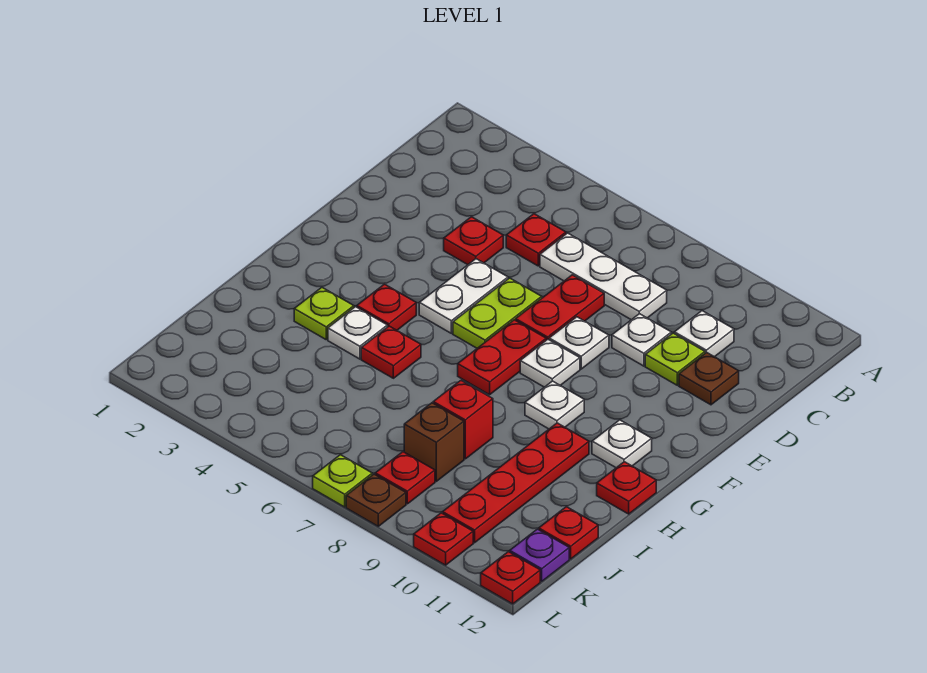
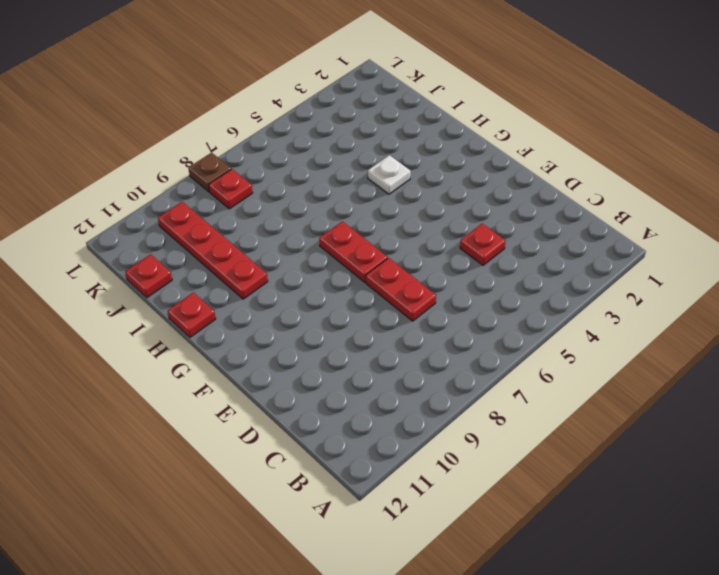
none -> red plate C5 level 1
none -> white plate C6:C8 level 1
none -> white plate C10 level 1
none -> white plate D9 level 1

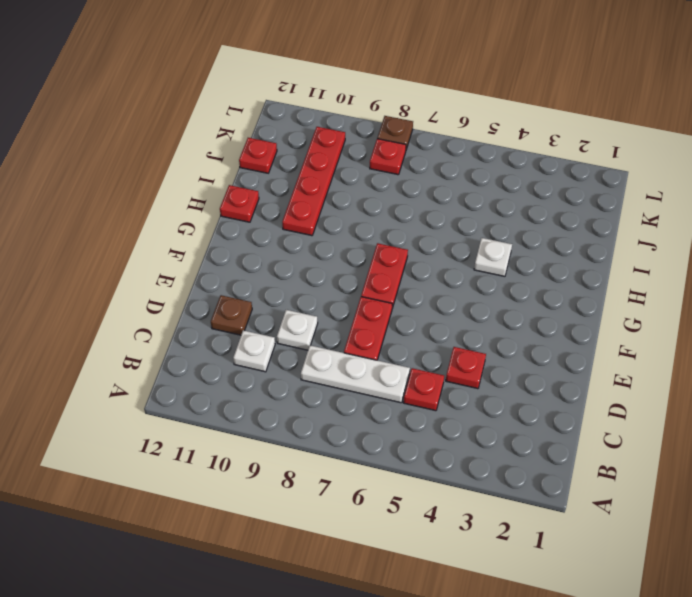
none -> lime plate D10 level 1
none -> white plate E5:F5 level 1
none -> lime plate E6:F6 level 1
none -> white plate E8 level 1

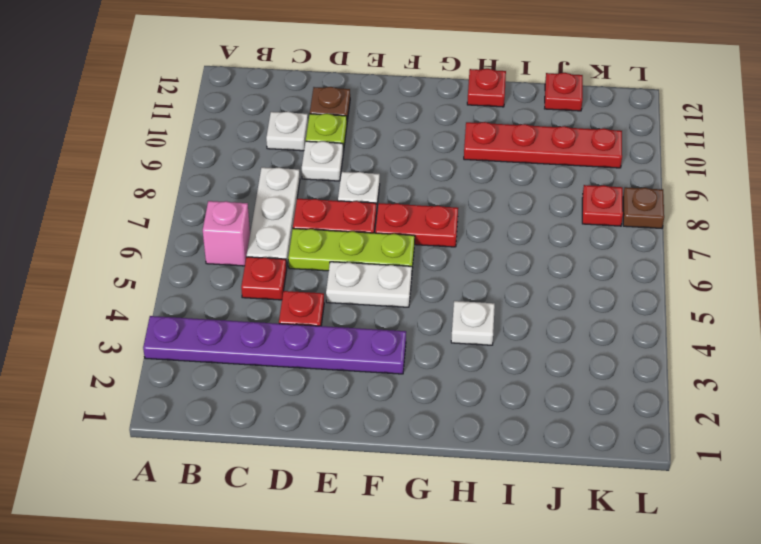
purple plate A3:F3 level 1 -> none
pink brick B6 level 1 -> none
lime plate D6:F6 level 1 -> lime plate E6:F6 level 1
none -> white plate F8 level 1
none -> red plate G4 level 1
none -> white plate G9 level 1
none -> white plate G11 level 1

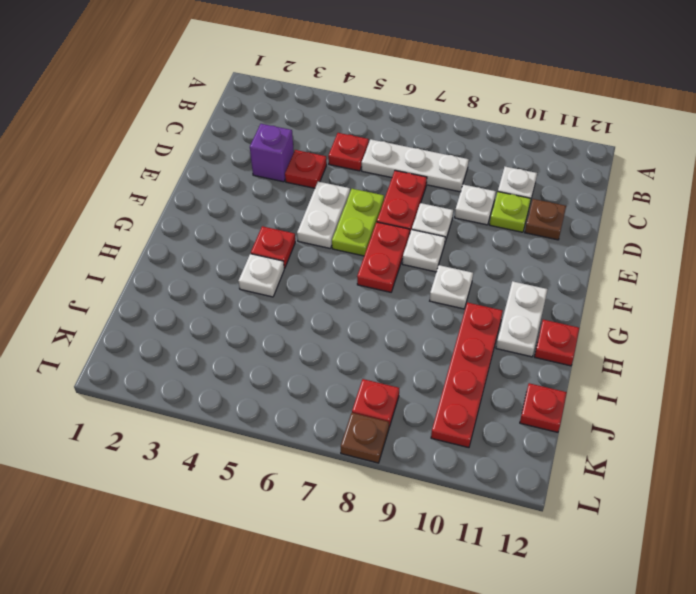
purple brick D3 level 1 -> none
white plate G11:H11 level 1 -> white plate G11 level 1
none -> lime plate H3 level 1
none -> red plate H5 level 1
none -> red brick I8 level 1
none -> brown brick J8 level 1

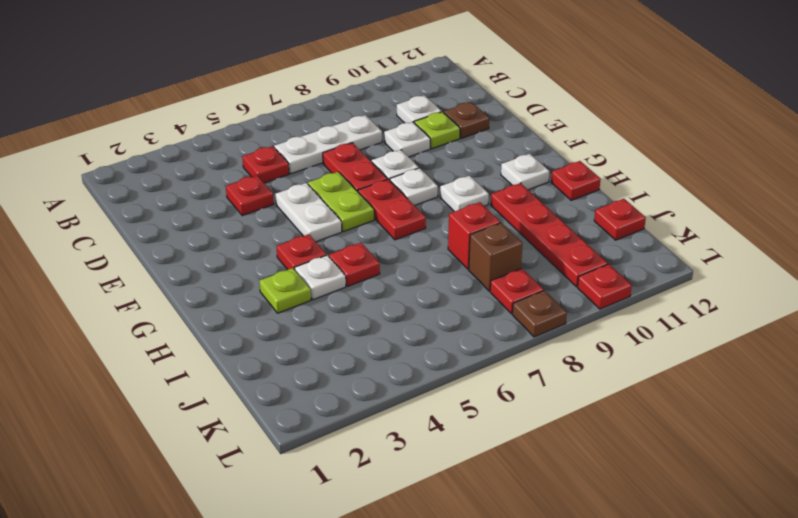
none -> purple plate K12 level 1
none -> lime plate L7 level 1
none -> red plate L12 level 1

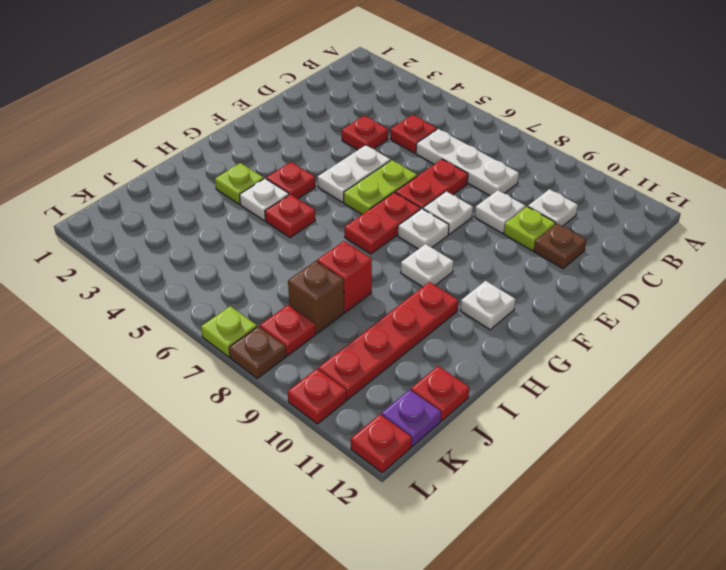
none -> red plate H12 level 1

